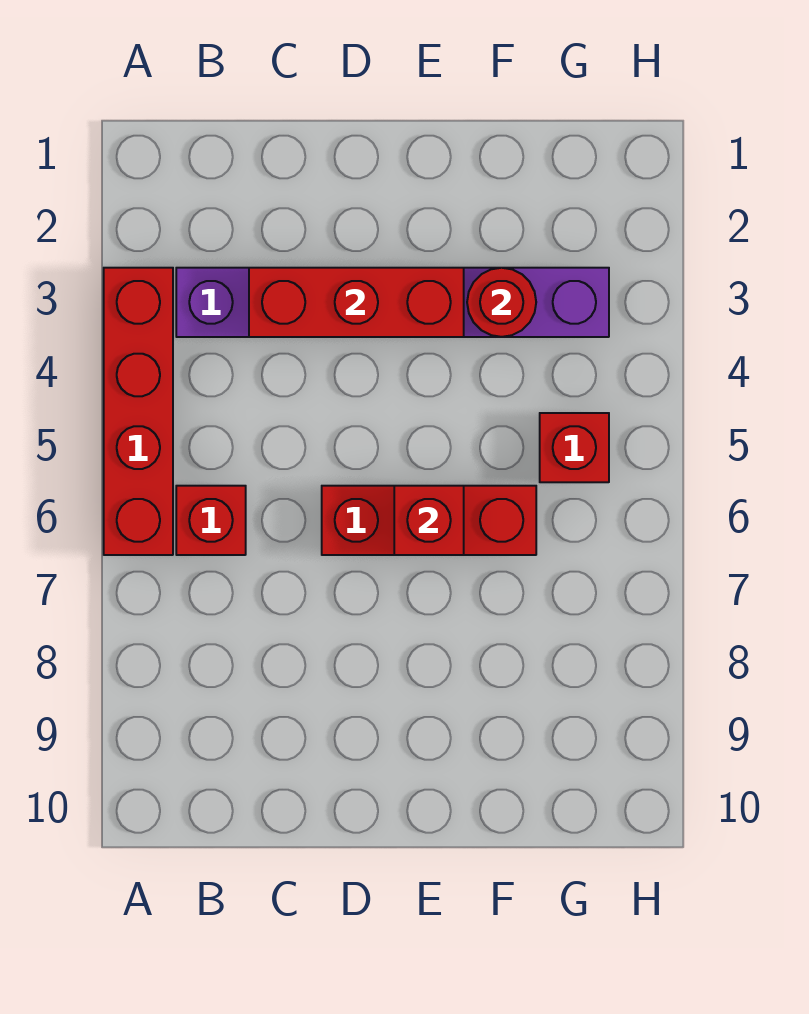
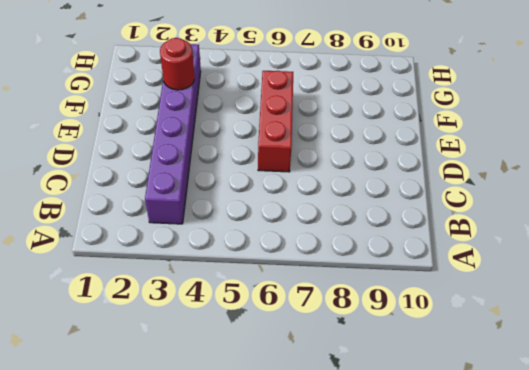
none -> red brick A3:A6 level 1
none -> red brick B6 level 1

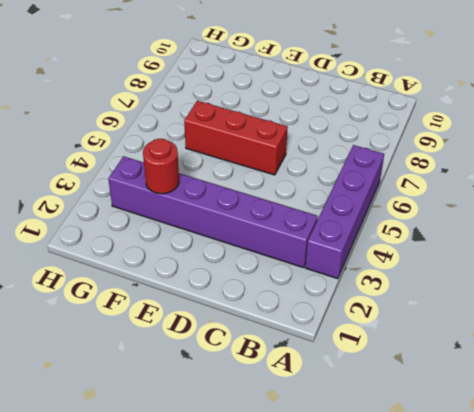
purple brick A3:A6 level 1 -> red brick A3:A6 level 1
none -> red brick B6 level 1
none -> red brick G5 level 1

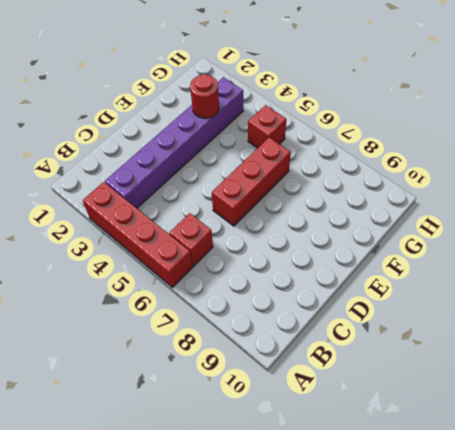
none -> red brick C3:E3 level 2
none -> red brick E6 level 2

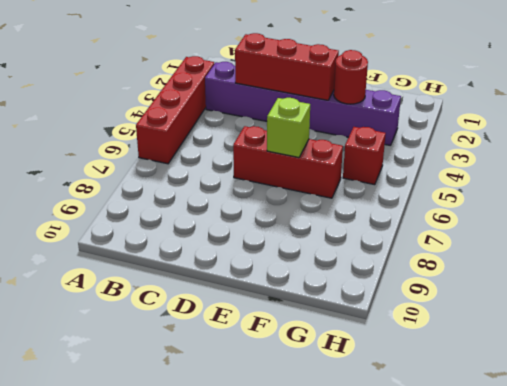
lime brick E6 level 2 -> red brick E6 level 2
none -> red brick B6 level 1

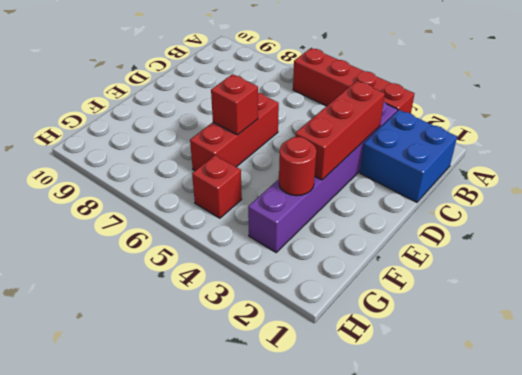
blue brick B1:C2 level 1 -> none
none -> red brick B6 level 1

